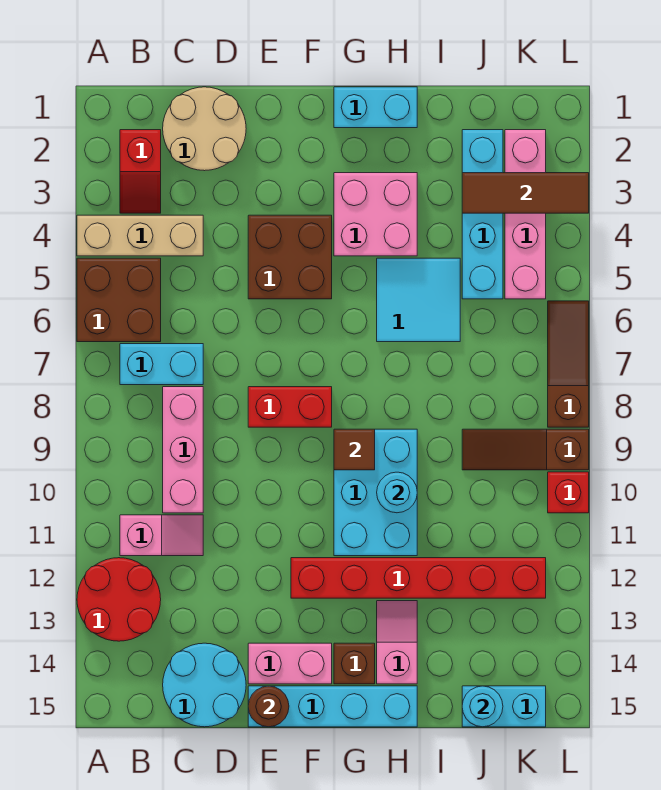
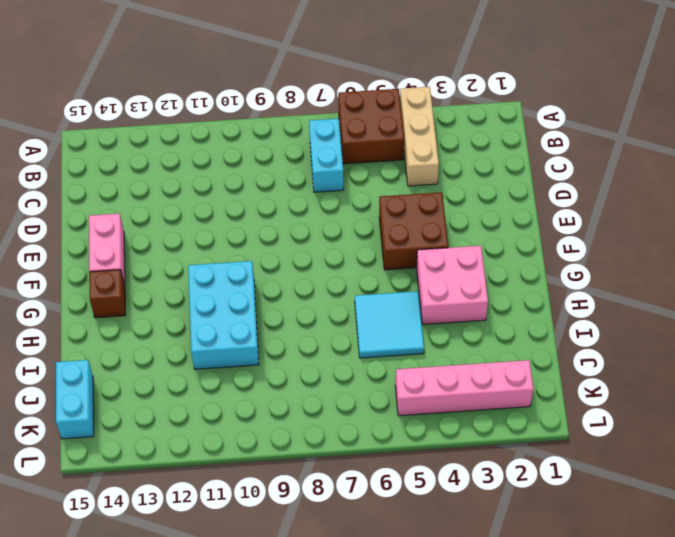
cyan brick G10:I11 level 1 -> cyan brick G9:H11 level 1
none -> red round brick A12:B13 level 1
none -> red slope B2:B3 level 1 top 2
none -> pink slope B11:C11 level 1 top B
none -> tan round brick C1:D2 level 1

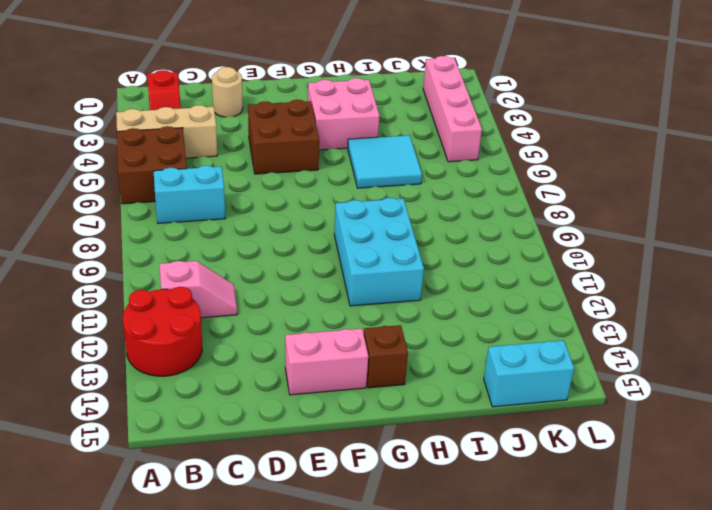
tan round brick D2 level 1 -> tan round brick C1:D2 level 1
none -> pink brick C8:C10 level 1
none -> cyan round brick C14:D15 level 1
none -> red brick E8:F8 level 1
none -> cyan brick E15:H15 level 1

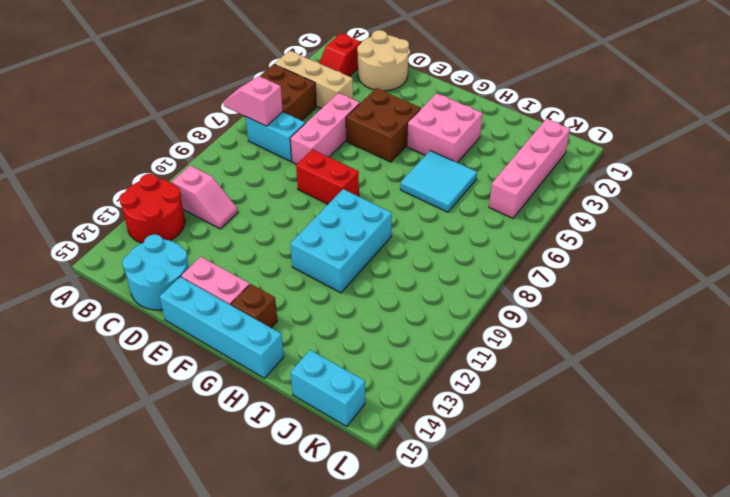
pink slope A7:B7 level 2 top B -> pink slope H13:H14 level 1 top 14
pink brick D5:D7 level 1 -> pink brick C8:C10 level 1
none -> red brick F12:K12 level 1
none -> cyan brick G1:H1 level 1
none -> cyan brick J2:J5 level 1
none -> brown slope J9:L9 level 1 top L

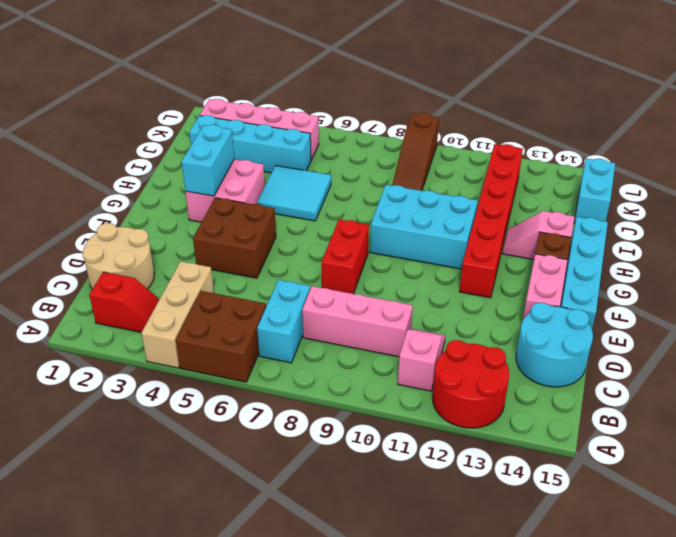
cyan brick G3:H3 level 2 -> cyan brick G1:H1 level 1
none -> brown slope L6:L8 level 1 top 8
none -> red brick L10 level 1
none -> brown round brick E15 level 2
none -> brown tile G9 level 2

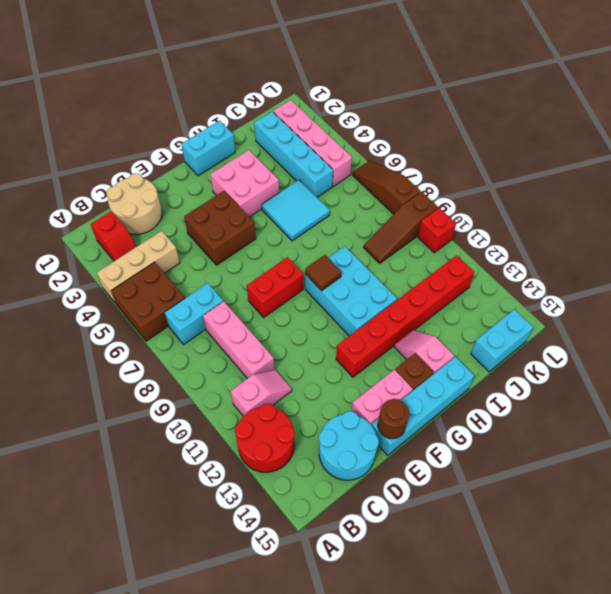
none -> cyan round brick H10 level 2
none -> brown tile J3:L3 level 2
none -> cyan round brick J15 level 2

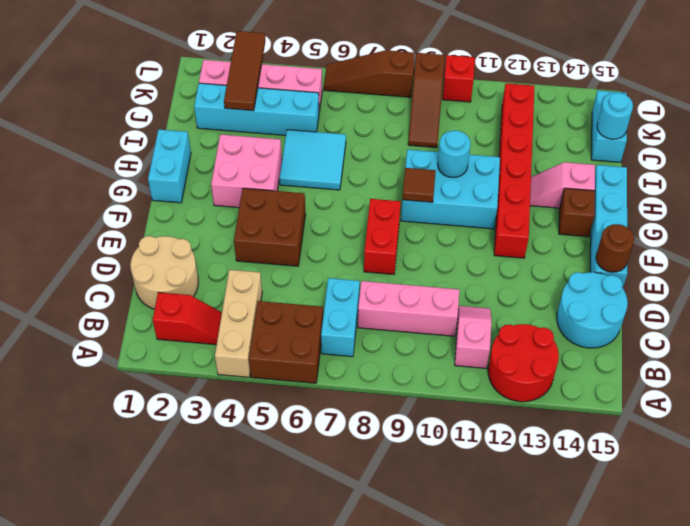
none -> pink brick E14:F14 level 1

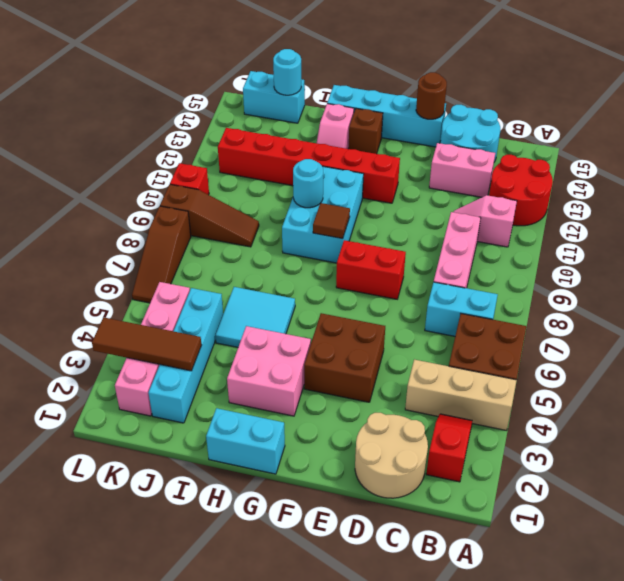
pink brick C13:D13 level 1 -> pink brick E14:F14 level 1

